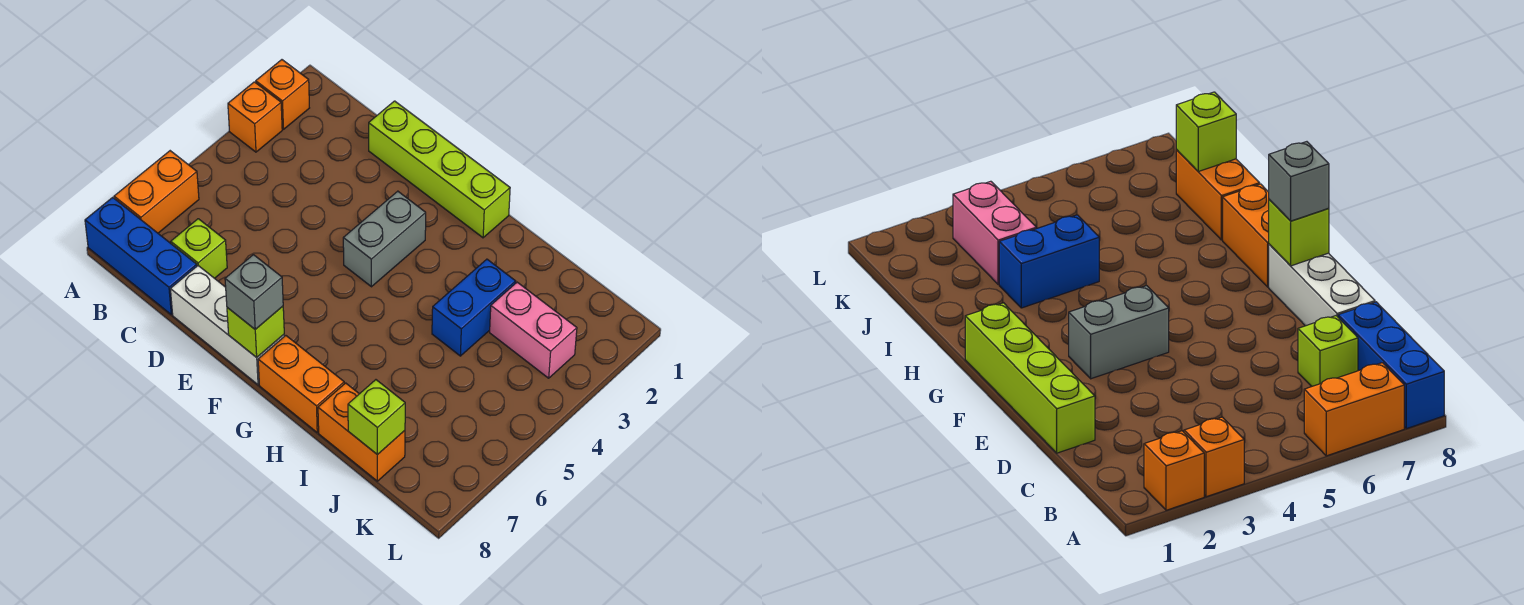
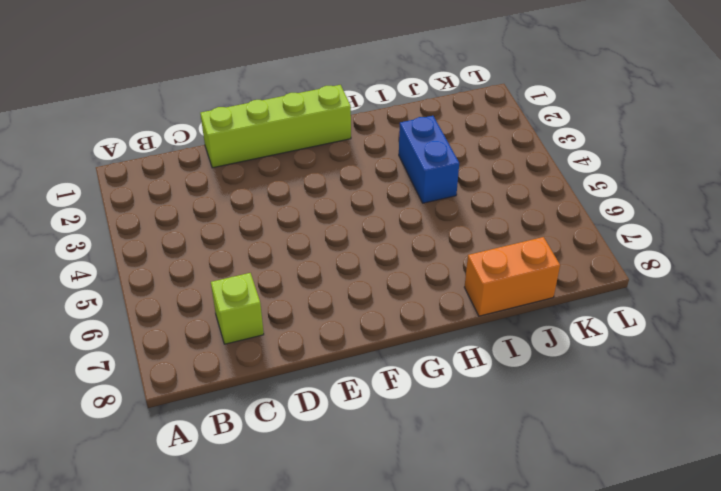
none -> orange brick A2 level 1
none -> orange brick A3 level 1
none -> orange brick A6:A7 level 1

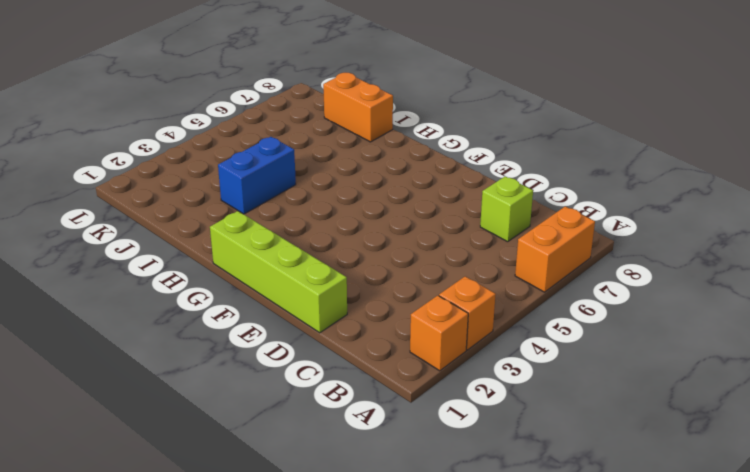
none -> blue brick A8:C8 level 1
none -> white brick D8:F8 level 1
none -> grey brick F3:F4 level 1

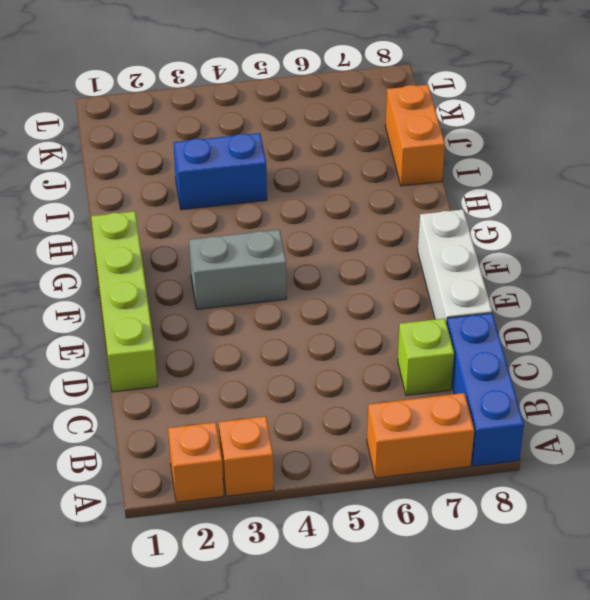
none -> orange brick G8:H8 level 1
none -> pink brick J3:K3 level 1
none -> lime brick F8 level 2

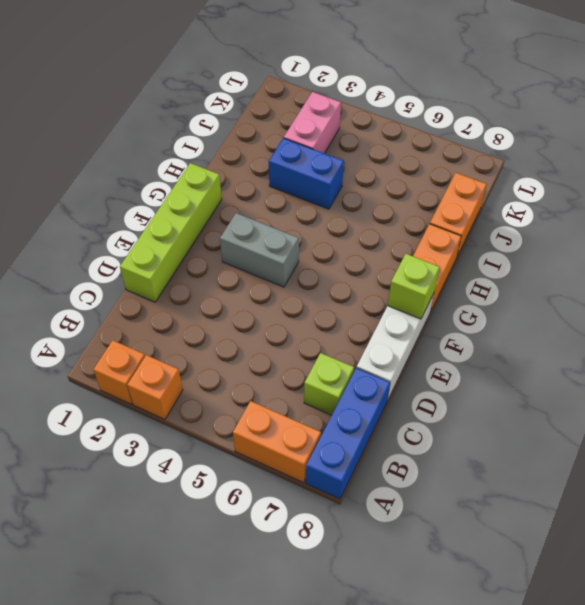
none -> lime brick J8 level 2
none -> grey brick F8 level 3

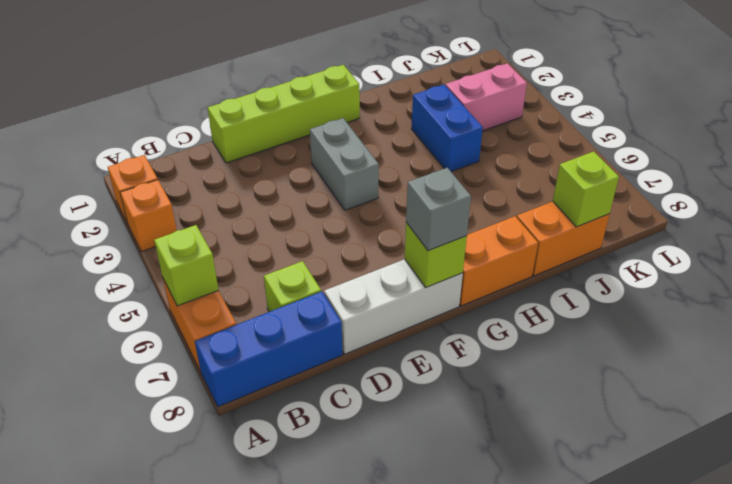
lime brick A6 level 2 -> none

